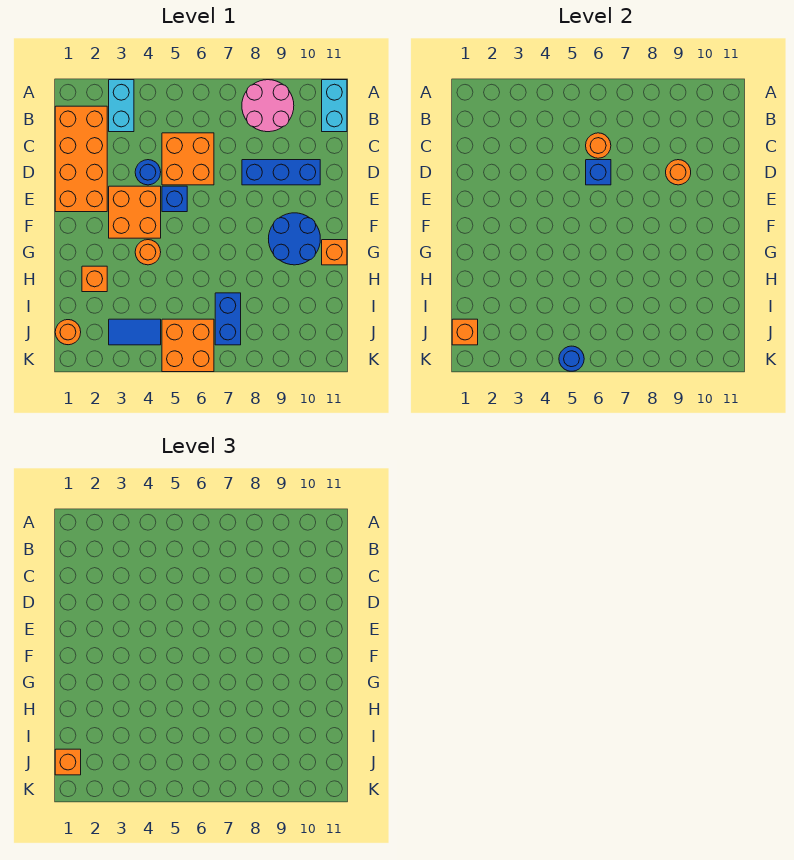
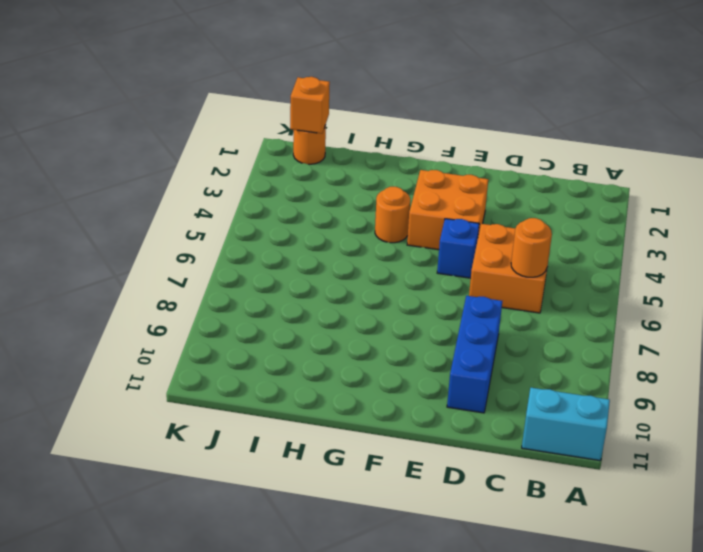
none -> cyan brick A3:B3 level 1
none -> pink round brick A8:B9 level 1
none -> orange brick B1:E2 level 1

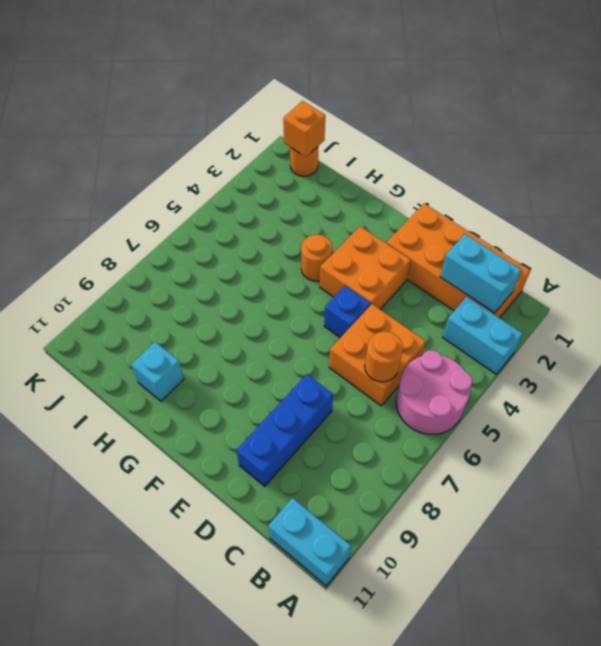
pink round brick A5:B6 level 1 -> pink round brick A8:B9 level 1
cyan brick B2:C2 level 2 -> none
cyan brick H10 level 1 -> none
none -> blue round brick D4 level 1
none -> blue round brick F9:G10 level 1
none -> orange brick G11 level 1

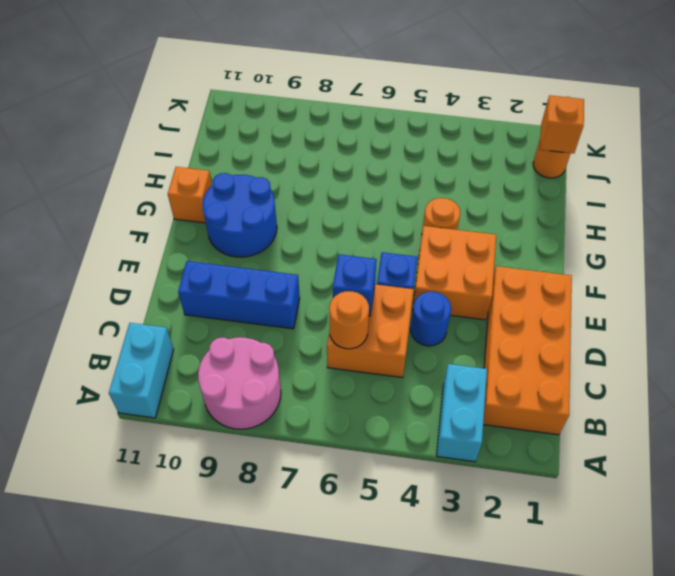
none -> orange brick H2 level 1
none -> blue brick I7:J7 level 1
none -> blue tile J3:J4 level 1

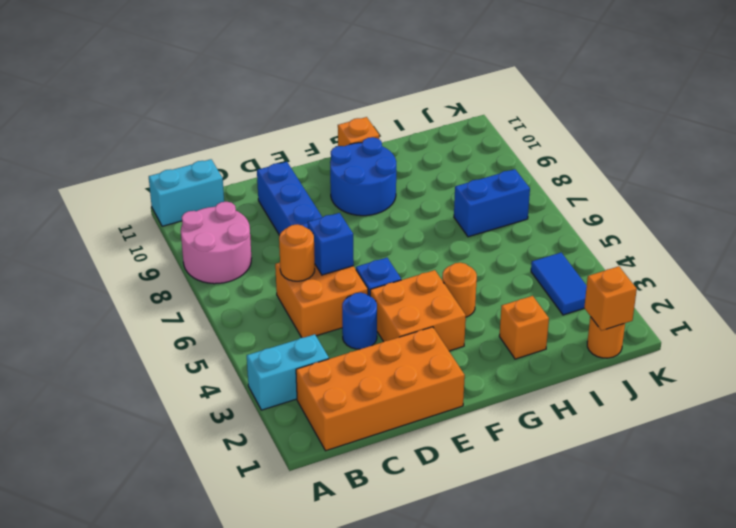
none -> orange brick J5:K6 level 1
none -> orange round brick D9 level 2
none -> blue round brick K5 level 2

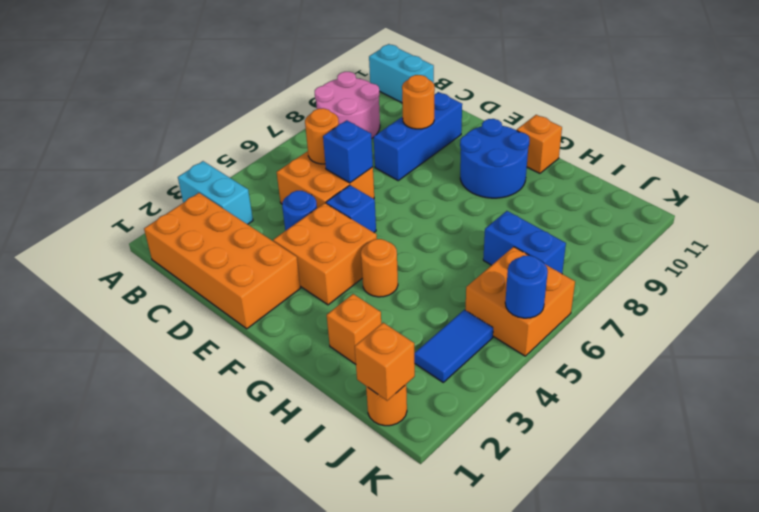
none -> orange brick J1 level 3

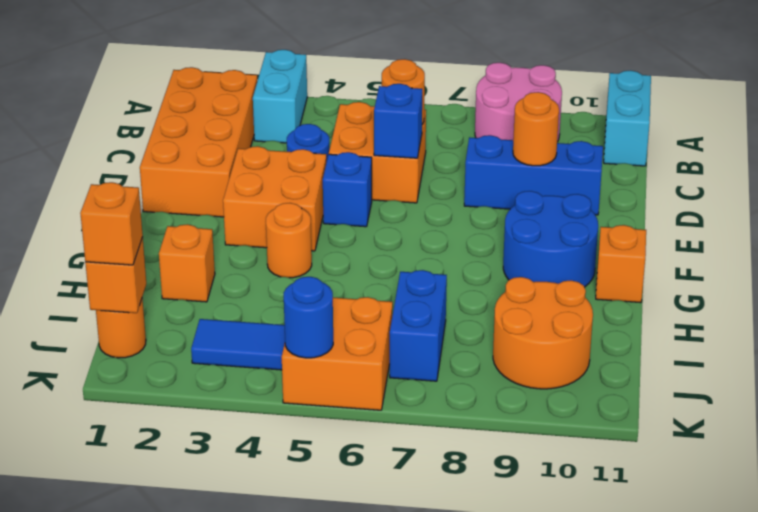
orange round brick I9:J10 level 1 -> none

